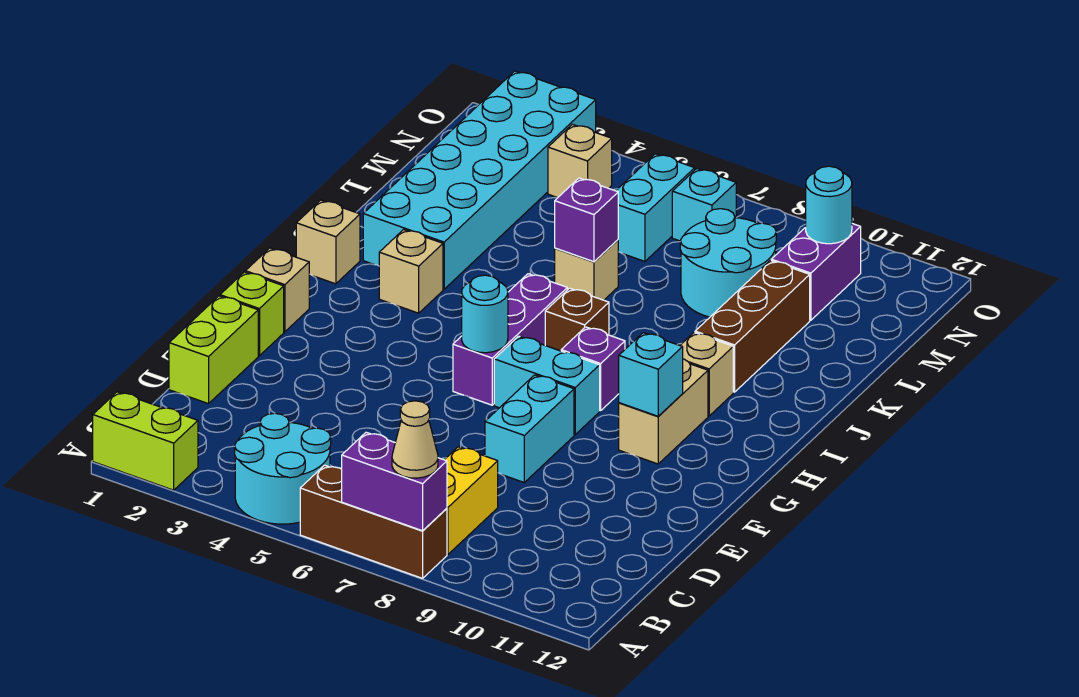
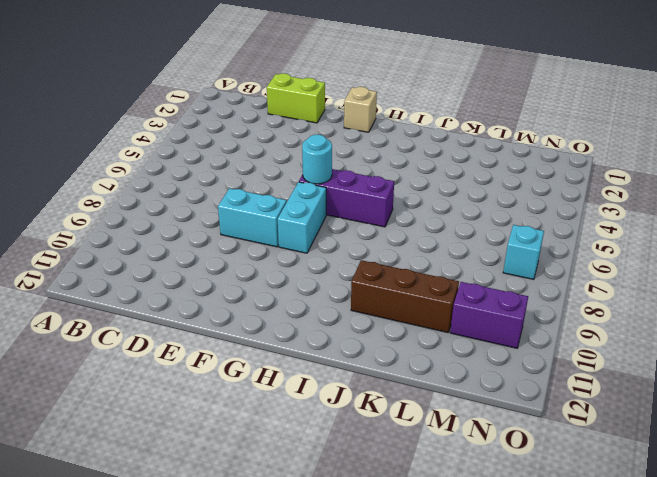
none -> lime brick A1:A2 level 1
none -> cyan round brick A4:B5 level 1
none -> brown brick A6:A8 level 1
none -> yellow brick B8:C8 level 1

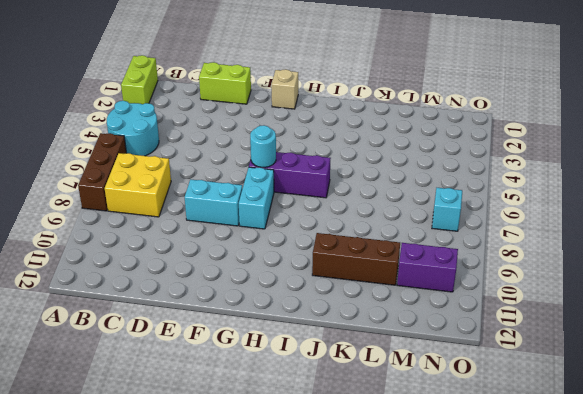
yellow brick B7:C8 level 1 -> yellow brick B8:C8 level 1
none -> lime brick F1 level 1
none -> tan brick G10:H10 level 1
none -> purple brick H8 level 1
none -> tan brick I1 level 1

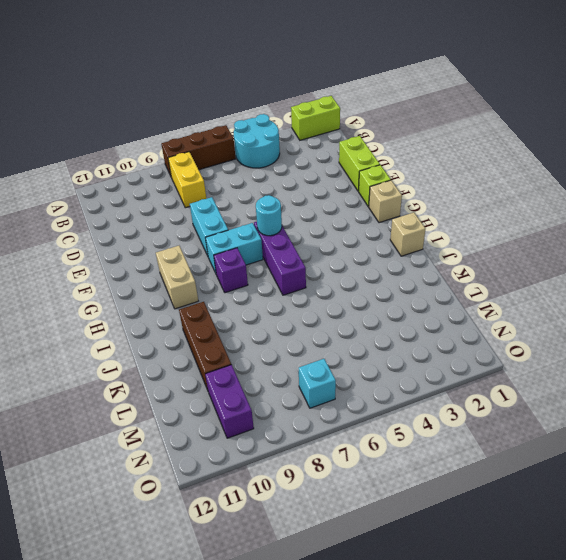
none -> tan brick I3 level 1
none -> brown brick I7 level 1
none -> tan brick I10 level 1
none -> cyan brick J2:O3 level 1

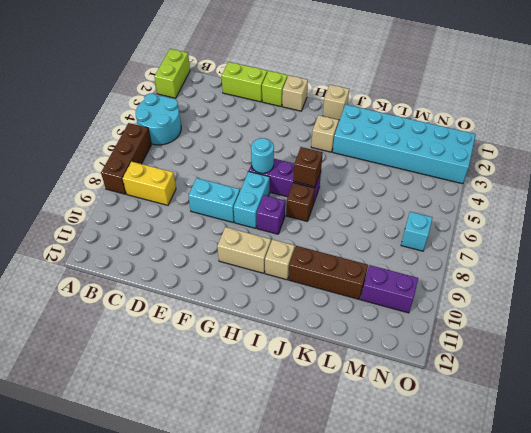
brown brick I6 level 2 -> none
none -> tan brick K6 level 1
none -> cyan round brick L8:M9 level 1
none -> cyan brick M6:N6 level 1
none -> tan brick N4 level 1

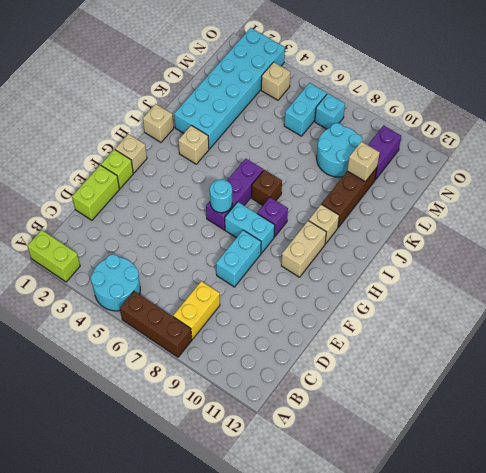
tan brick L10 level 2 -> tan brick K6 level 1
none -> purple brick A7:A8 level 2
none -> cyan brick G10 level 2
none -> purple brick K6 level 2
none -> cyan round brick N10 level 2

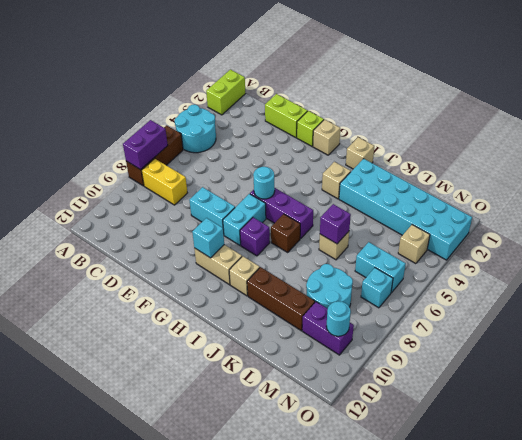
none -> tan cone A8 level 3

